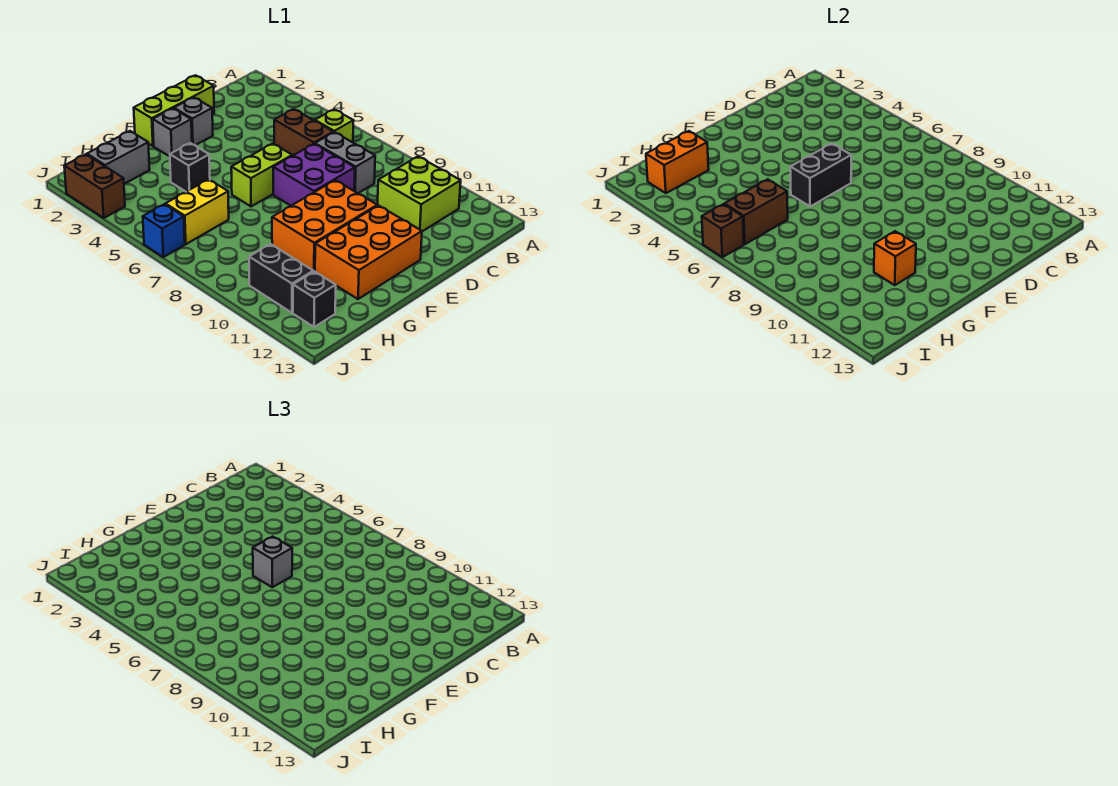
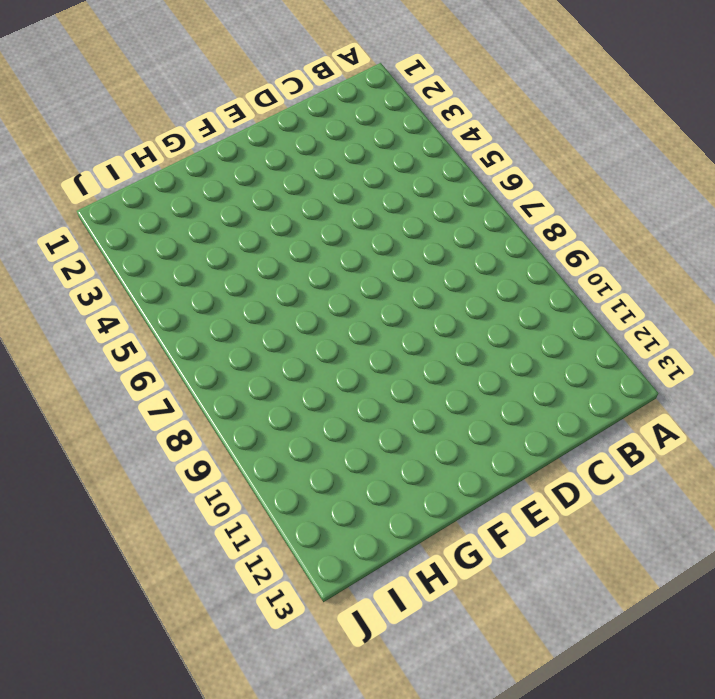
none -> lime brick B6 level 1
none -> lime brick B10:C11 level 1
none -> brown brick C5:C6 level 1

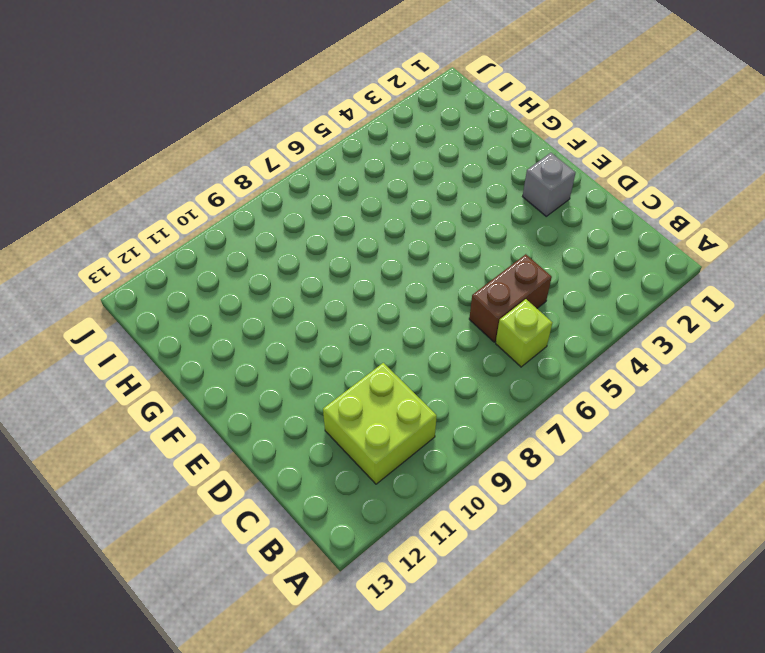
none -> grey brick C7:C8 level 1
none -> lime brick D1:F1 level 1
none -> purple brick D7:E8 level 1

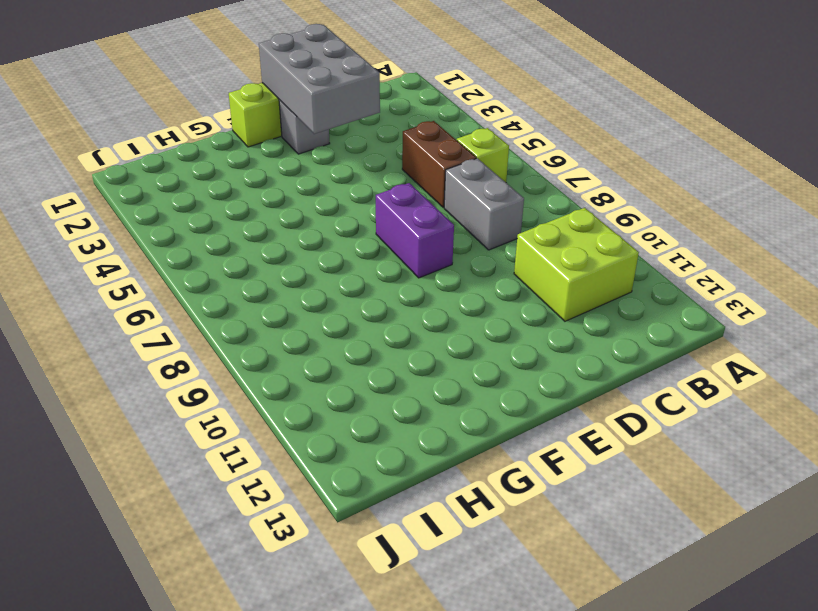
grey brick D1:E3 level 2 -> none
purple brick E7:E8 level 1 -> purple brick D7:E8 level 1
none -> lime brick E6:F6 level 1
none -> orange brick E9:G10 level 1
none -> orange brick E11:G12 level 1

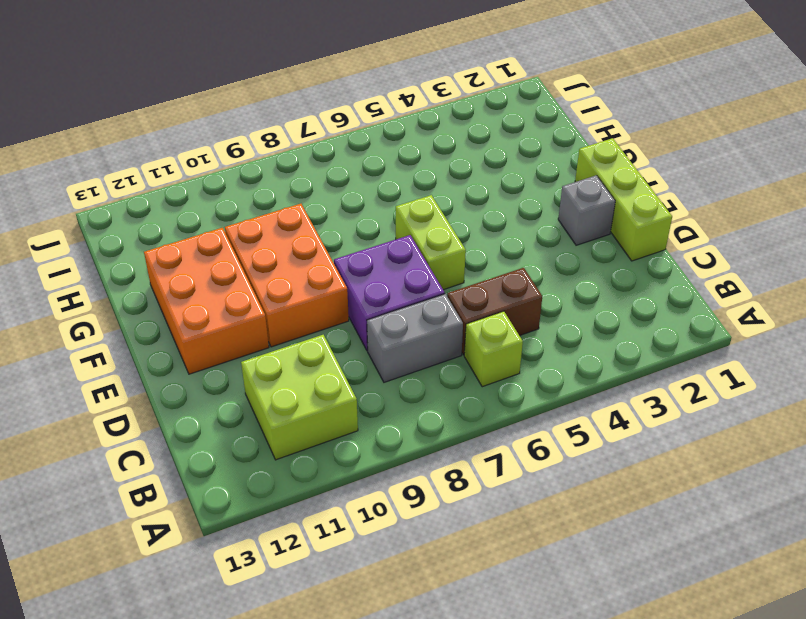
none -> grey brick F2 level 1
none -> black brick G4 level 1
none -> grey brick H2:I2 level 1

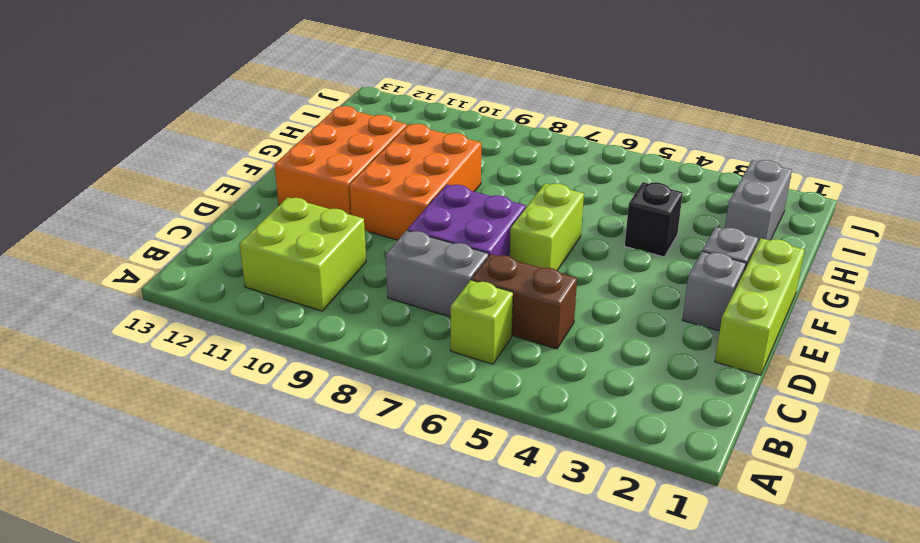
none -> yellow brick H6:I6 level 1
none -> black brick I10:I11 level 1
none -> black brick I12 level 1

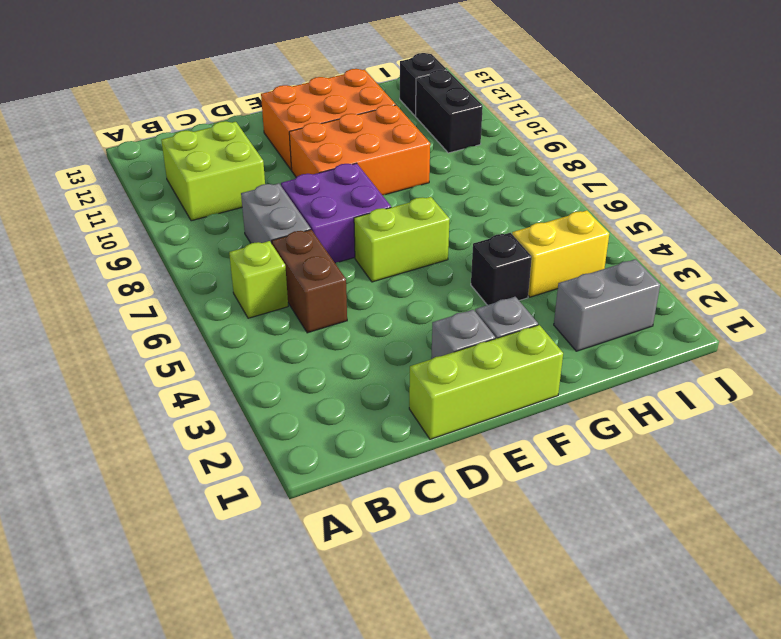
yellow brick H4:I4 level 1 -> yellow brick H6:I6 level 1
none -> brown brick J2:J3 level 1
none -> blue brick J6 level 1
none -> black brick E6:F6 level 2

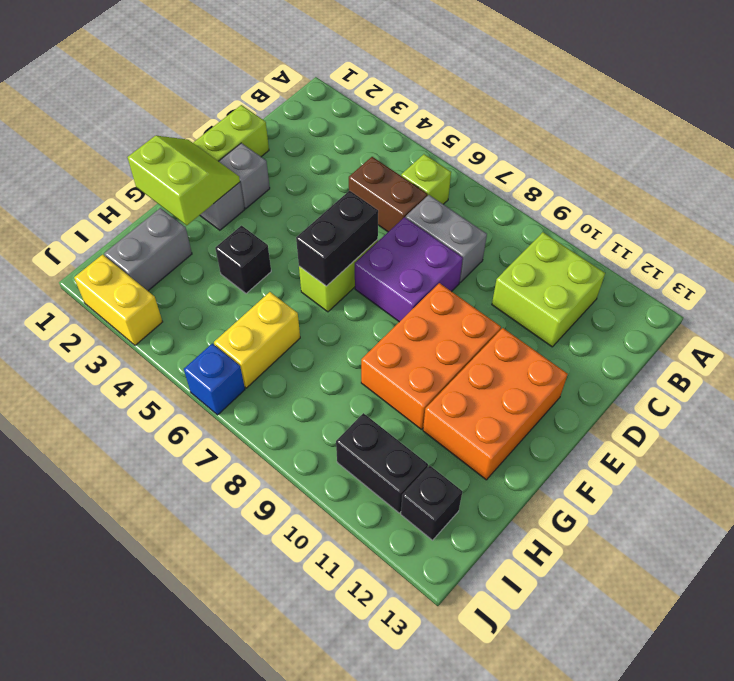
lime slope F1:G2 level 2 top G -> none
yellow brick J2:J3 level 1 -> brown brick J2:J3 level 1
none -> orange brick G11 level 2
none -> orange brick H2:I2 level 2
none -> brown brick H6:I6 level 2

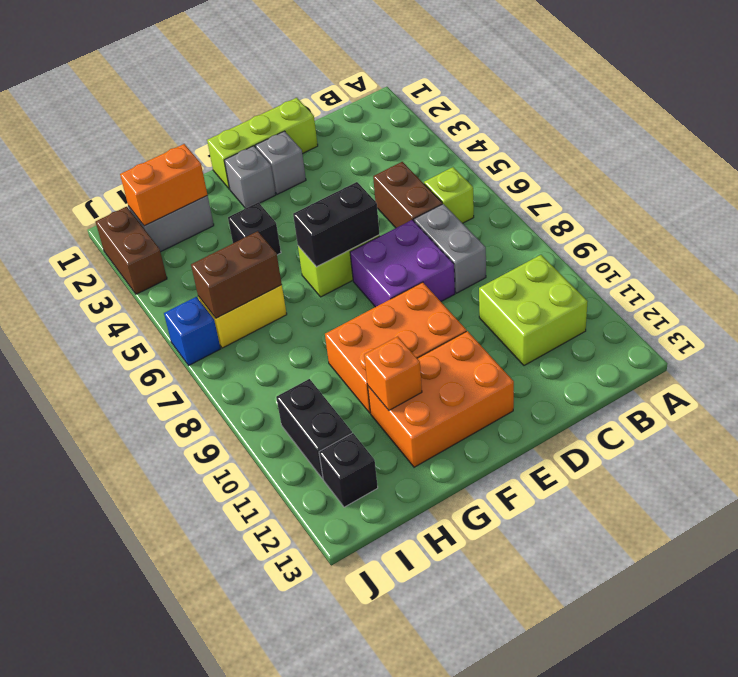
none -> brown brick J6 level 2
none -> grey brick E6 level 3

